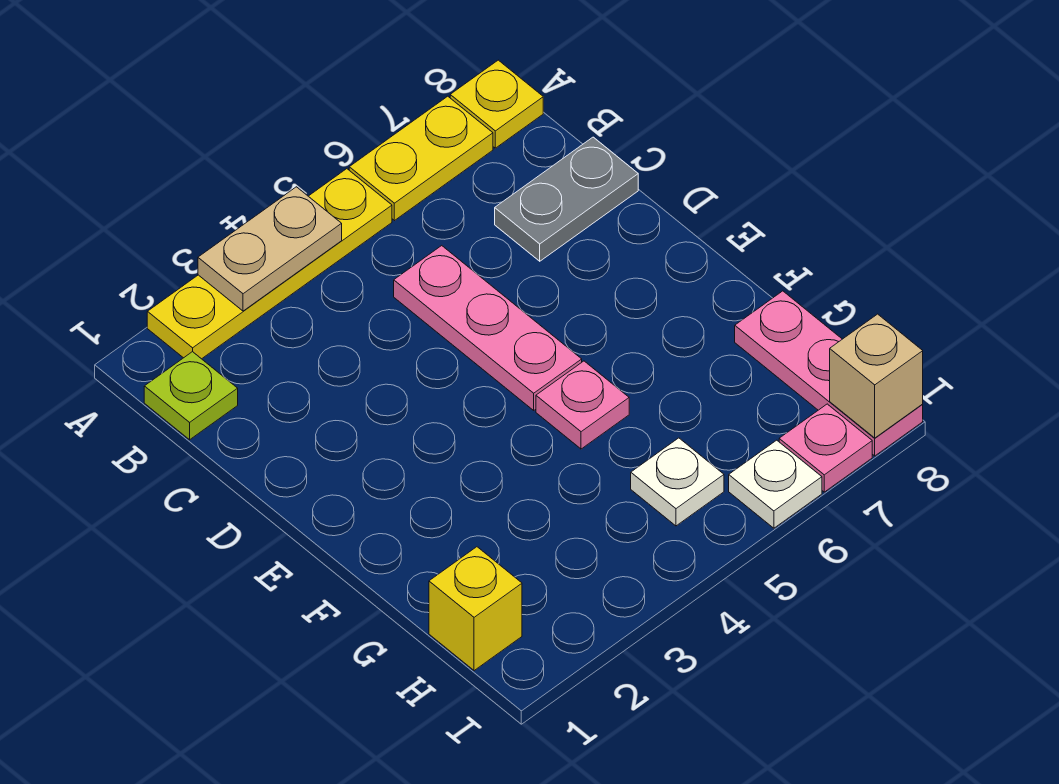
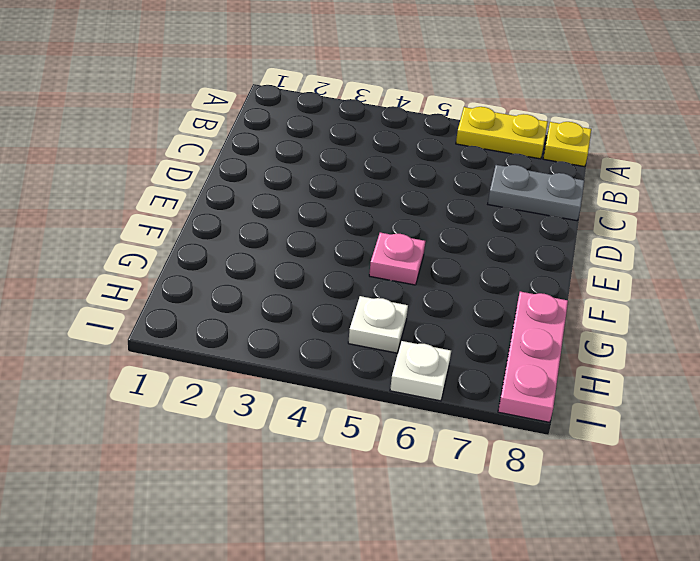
none -> yellow plate A2:A5 level 1
none -> lime plate B1 level 1
none -> pink plate C5:E5 level 1

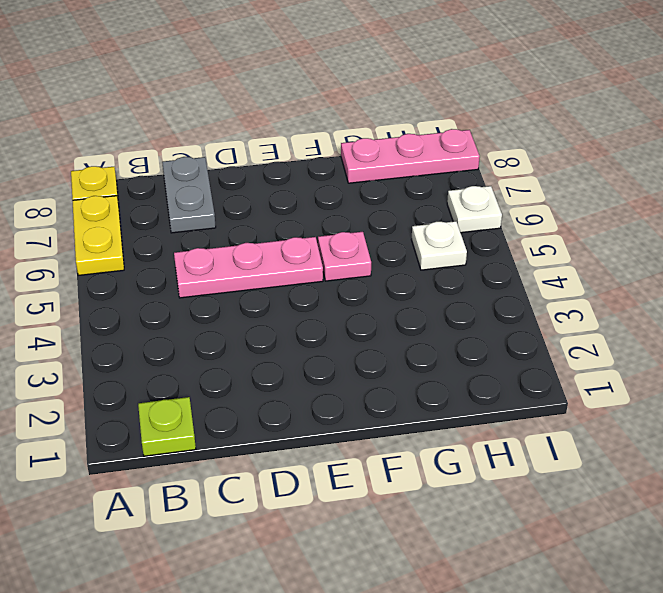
none -> yellow plate A2:A5 level 1
none -> yellow brick H1 level 1
none -> pink plate I7 level 1

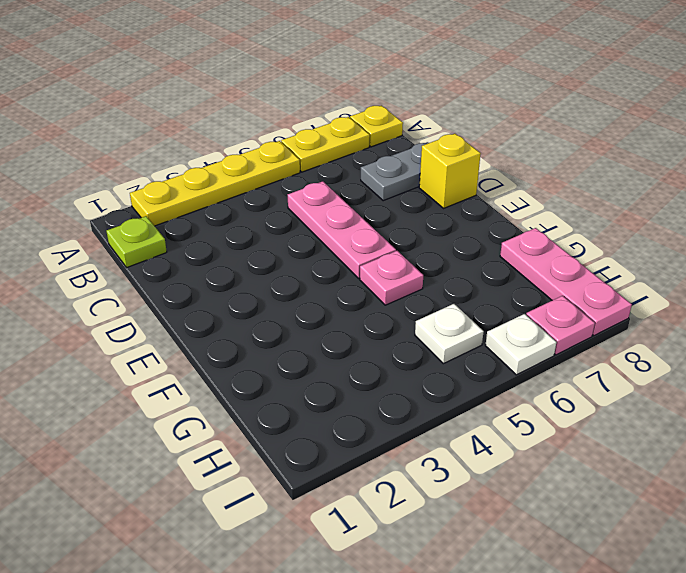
yellow brick D8 level 1 -> yellow brick H1 level 1
none -> tan plate A3:A4 level 2
none -> tan brick I8 level 2

